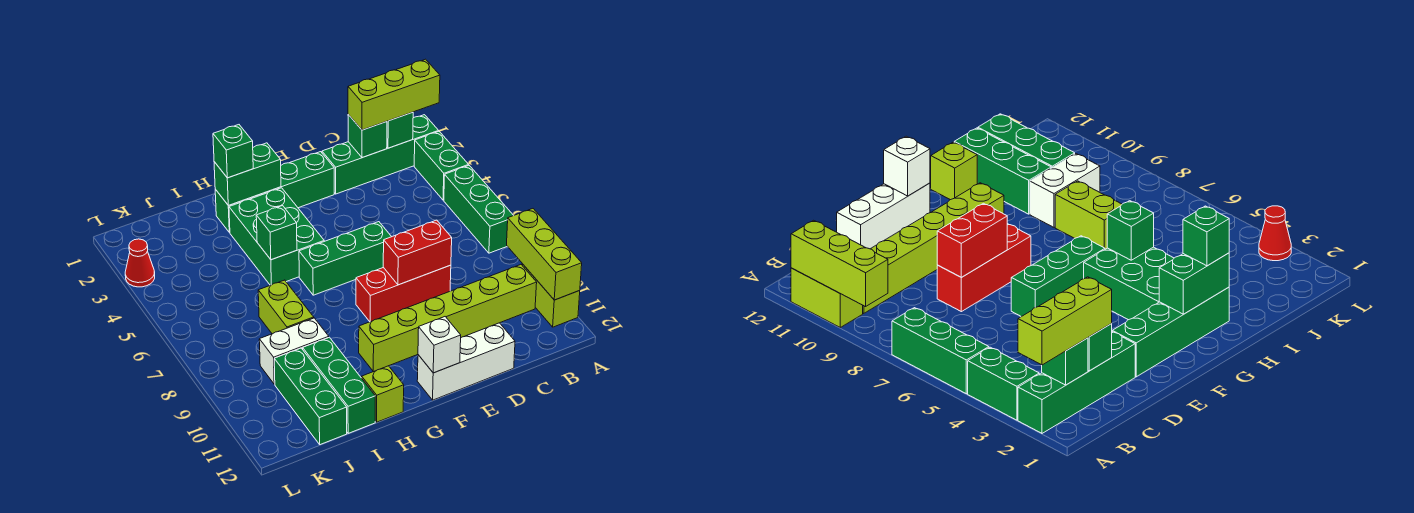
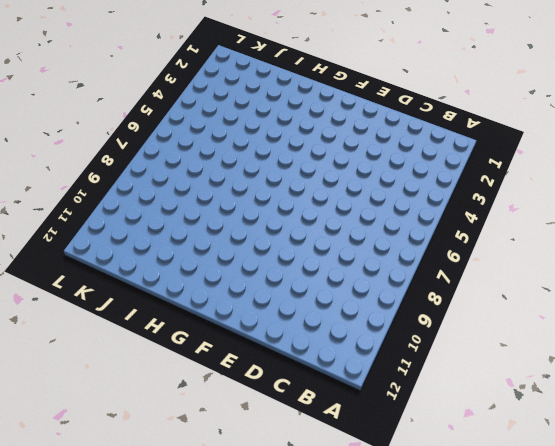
none -> green brick A2:D2 level 1
none -> green brick A3:A4 level 1
none -> green brick A5:A7 level 1

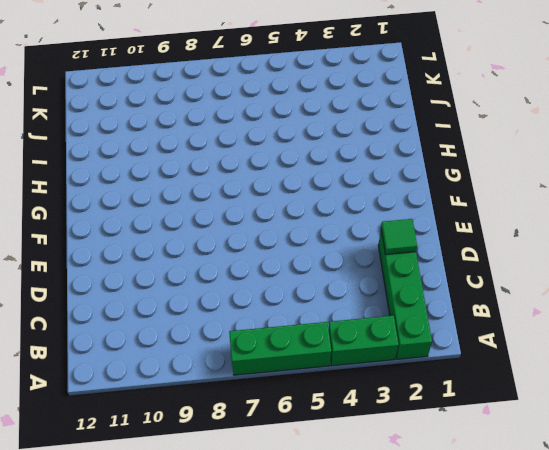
green tile D2 level 2 -> none
none -> lime brick A10:A11 level 1
none -> lime brick B10:G10 level 1
none -> red brick D8:F8 level 1

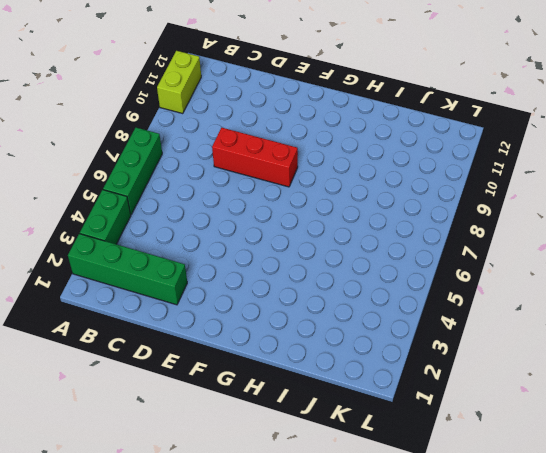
none -> lime brick B10:G10 level 1
none -> white brick D12:F12 level 1
none -> green brick E2:H2 level 1

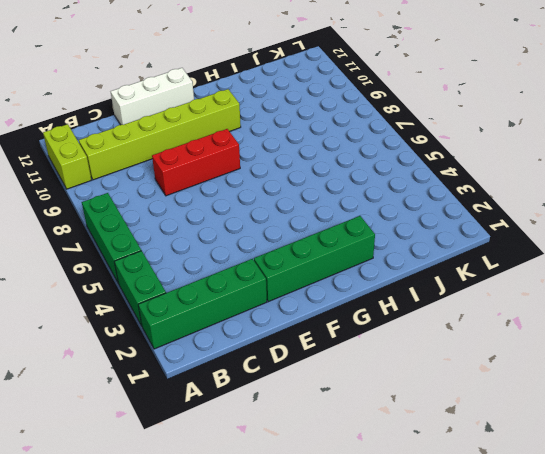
none -> green brick E6:G6 level 1
none -> green brick G3:H5 level 1
none -> lime brick H12 level 1

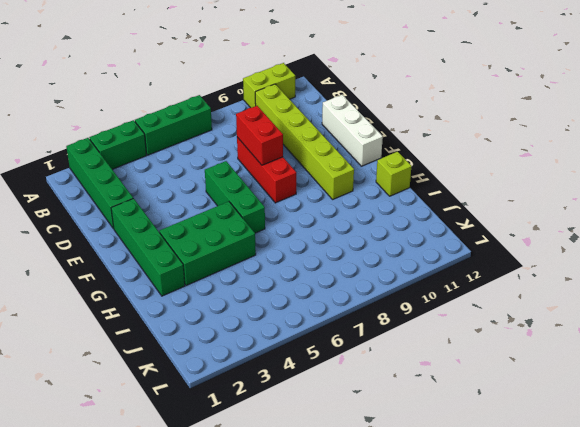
none -> lime brick I7:I8 level 1
none -> white brick I9:J9 level 1
none -> green brick I10:I12 level 1

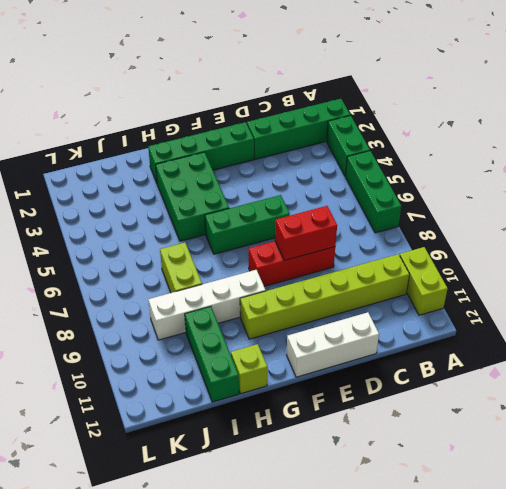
white brick G9:J9 level 1 -> white brick I9:J9 level 1
none -> green brick J10:J12 level 1
none -> red cone L3 level 1
none -> lime brick A9:A11 level 2

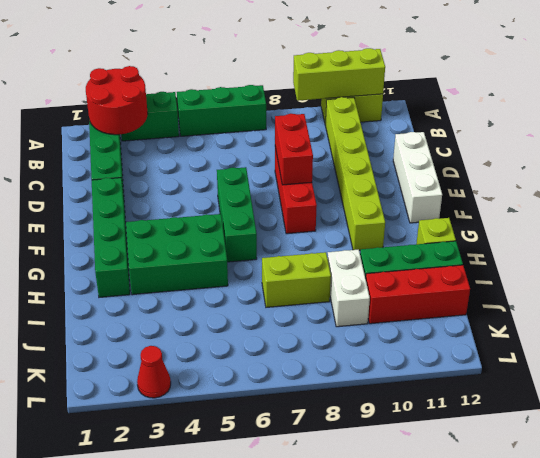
red round brick A2:B3 level 2 -> green brick B2 level 2
red brick J10:J12 level 1 -> green brick J10:J12 level 1
none -> green brick C2 level 2
none -> white brick F12 level 2
none -> green brick G2:H2 level 2

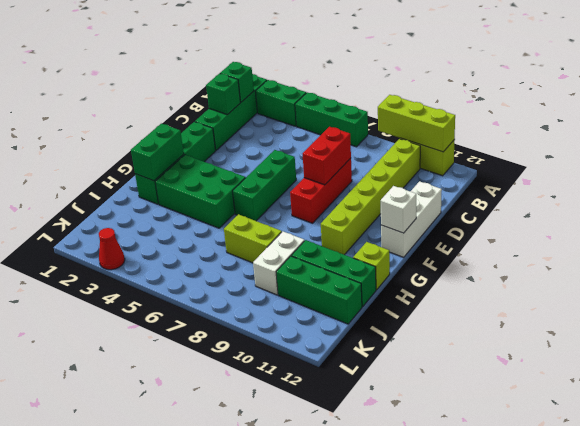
none -> green brick H5 level 2
none -> lime brick A2:C2 level 3
none -> green brick H2 level 3

